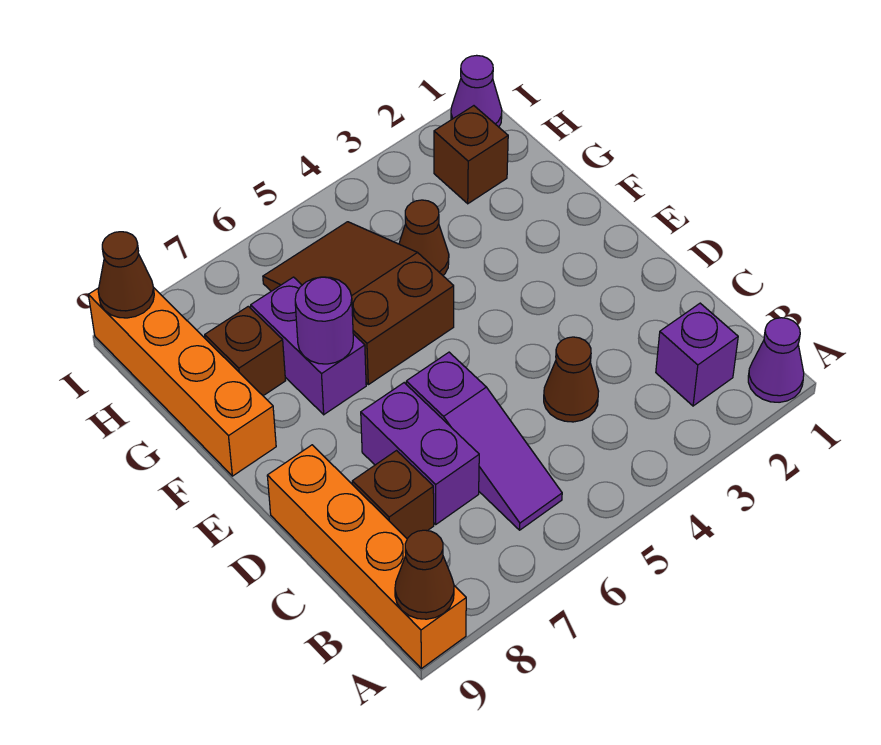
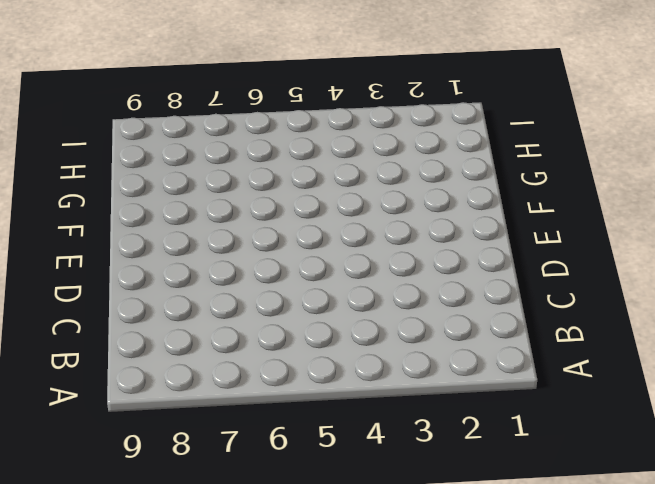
none -> purple cone A1 level 1
none -> orange brick A9:D9 level 1
none -> purple brick B2 level 1

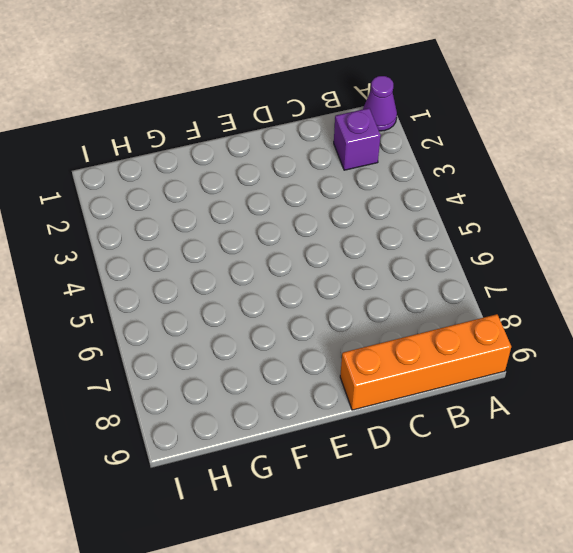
none -> purple slope B6:D6 level 1 top D
none -> brown cone C4 level 1
none -> purple brick C7:D7 level 1

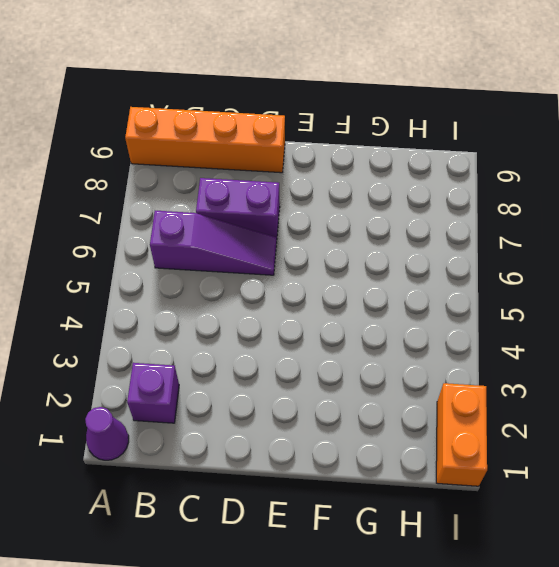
purple slope B6:D6 level 1 top B -> purple slope B6:D6 level 1 top D
orange brick I1:I2 level 1 -> purple cone I1 level 1
none -> brown cone C4 level 1
none -> brown brick C8 level 1
none -> brown slope F5:H6 level 1 top F

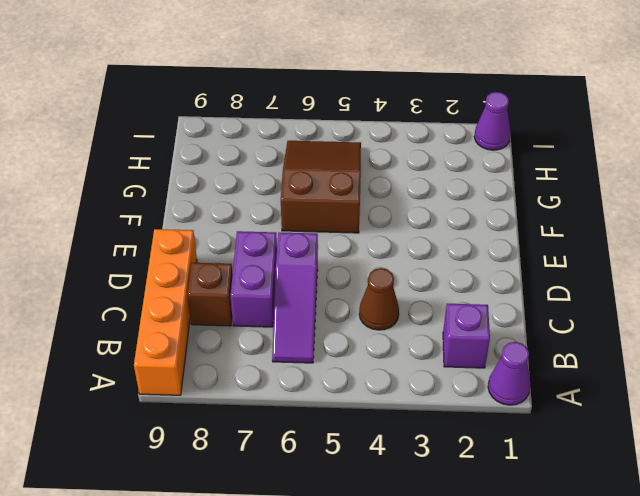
none -> purple brick F7:G7 level 1
none -> orange brick F9:I9 level 1
none -> brown cone G4 level 1

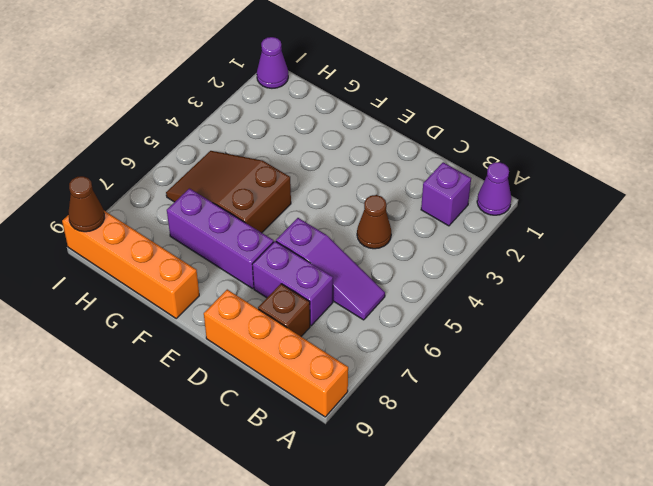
purple brick E7:G7 level 1 -> purple brick F7:G7 level 1
none -> brown cone G4 level 1
none -> brown brick G8 level 1
none -> brown brick H2 level 1

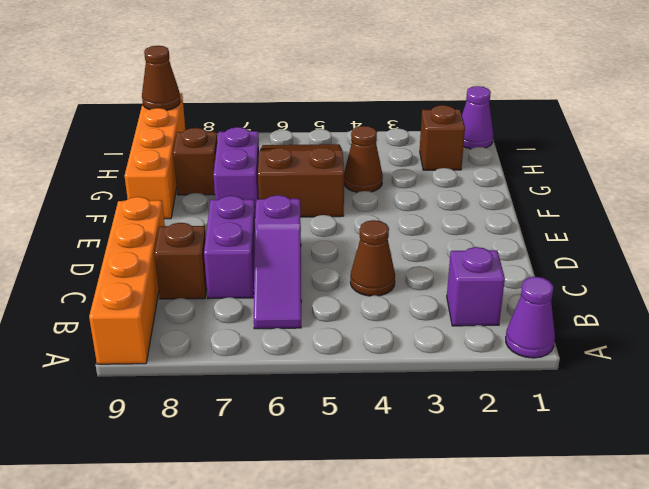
none -> brown cone A9 level 2
none -> purple round brick F7 level 2

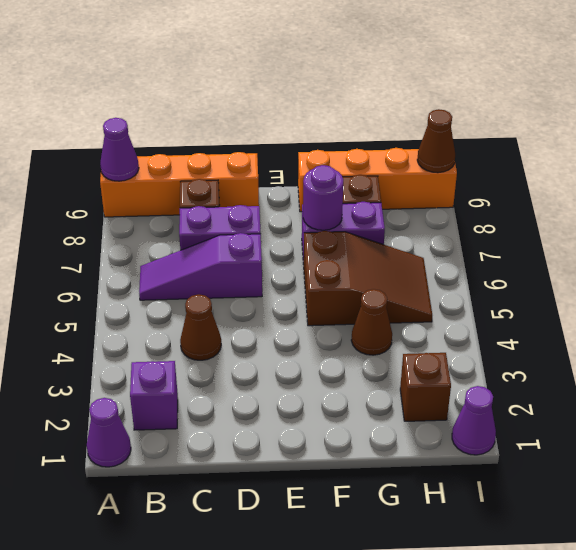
purple cone A9 level 2 -> brown cone A9 level 2

